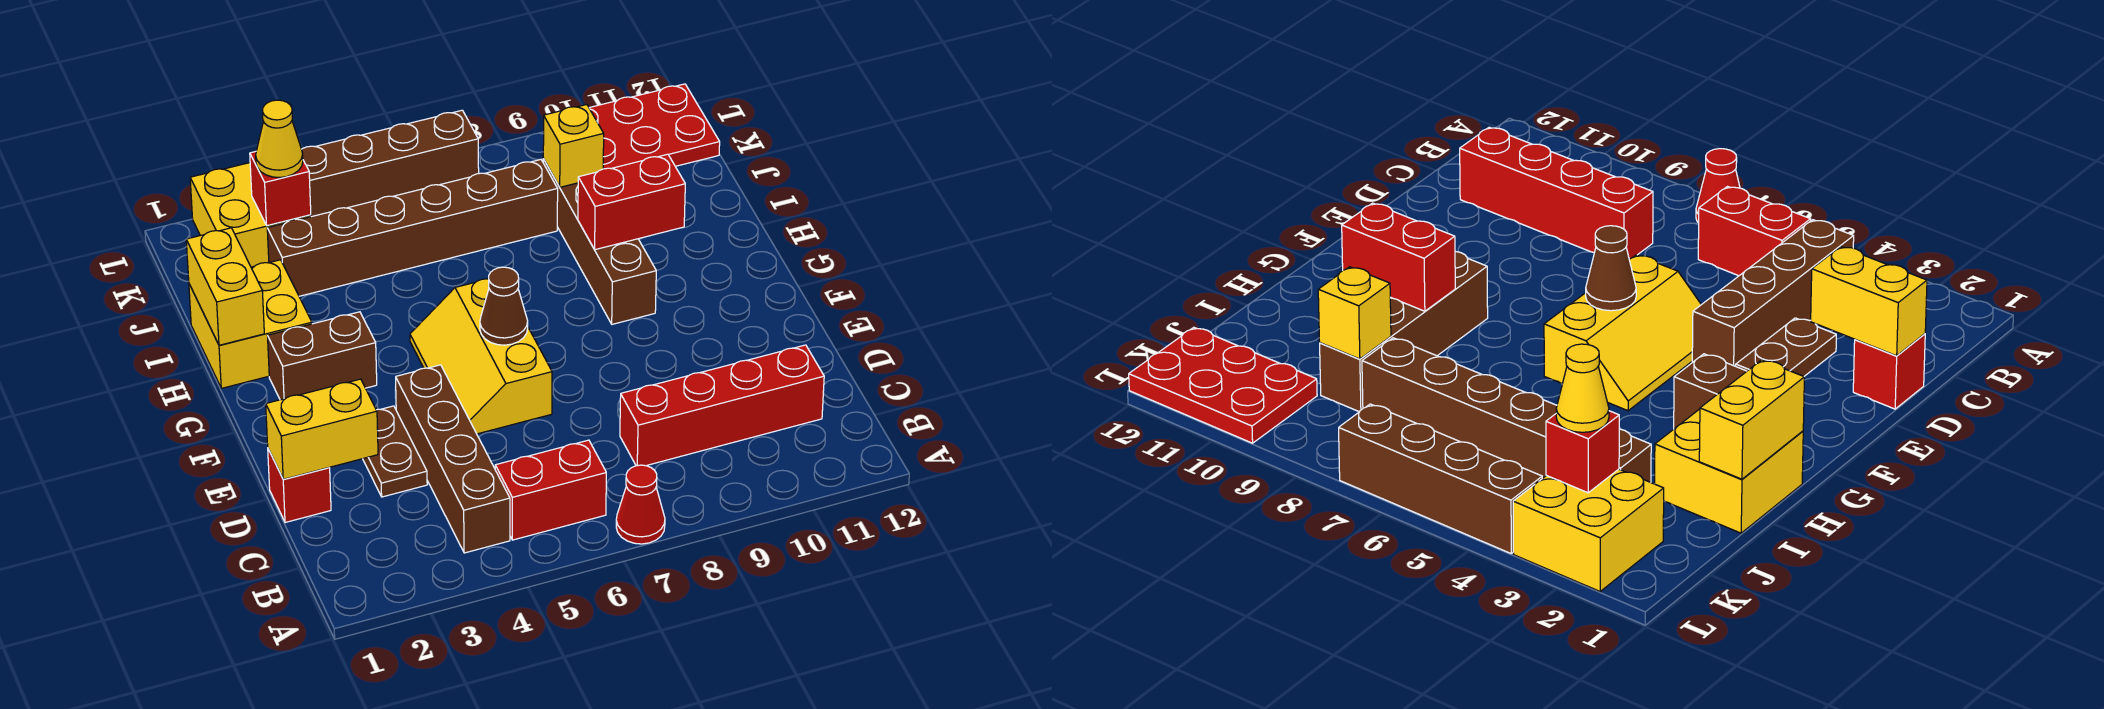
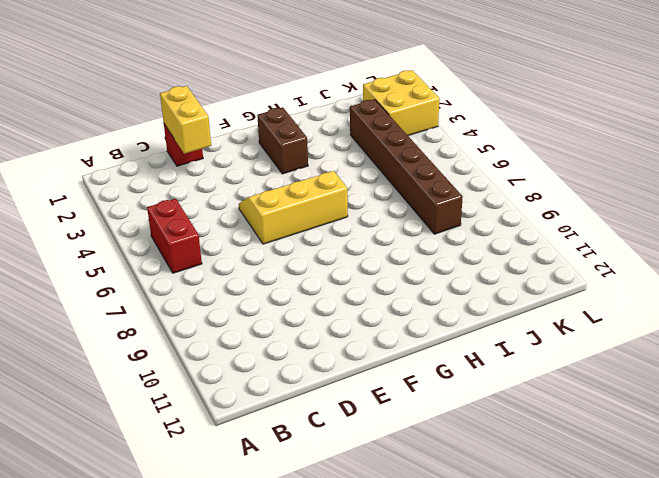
none -> red cone A7 level 1
none -> brown brick B4:E4 level 1
none -> red brick C8:C11 level 1

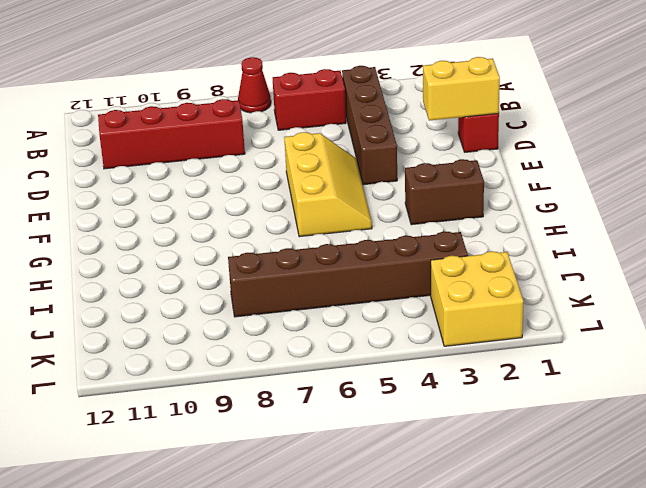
none -> brown plate D3:E3 level 1
none -> brown brick G9:J9 level 1
none -> yellow brick H1:I2 level 1

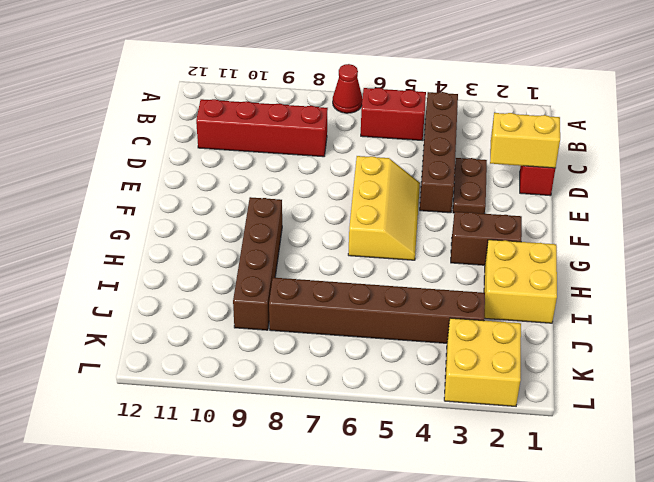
none -> red plate K10:L12 level 1
none -> brown brick L4:L7 level 1
none -> brown cone F6 level 2

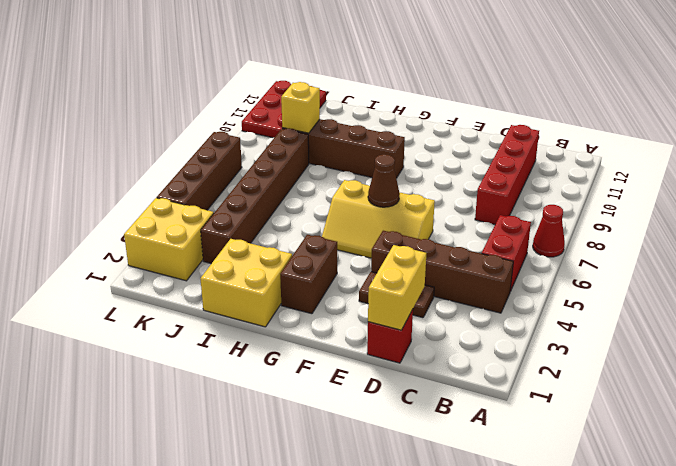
none -> yellow brick H1:I1 level 2
none -> red brick H9:H10 level 2
none -> red brick K3 level 2

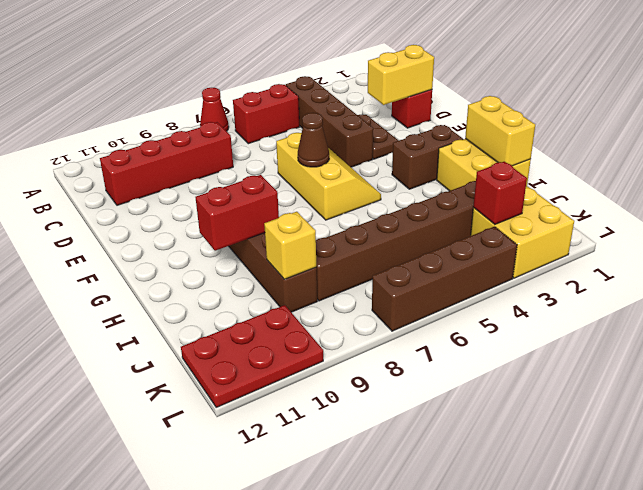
none -> yellow cone K3 level 3

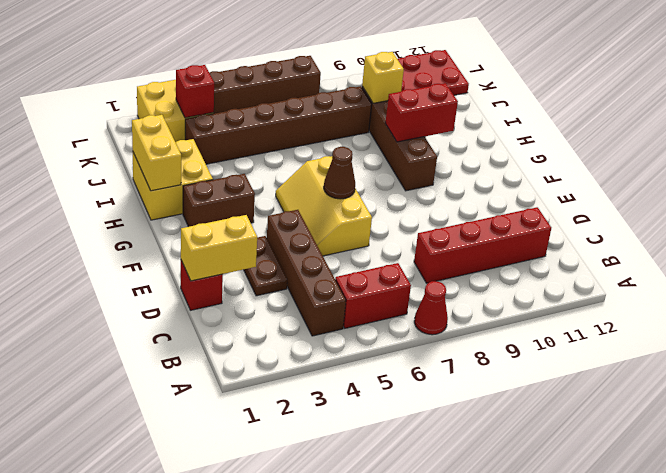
none -> yellow cone K3 level 3

